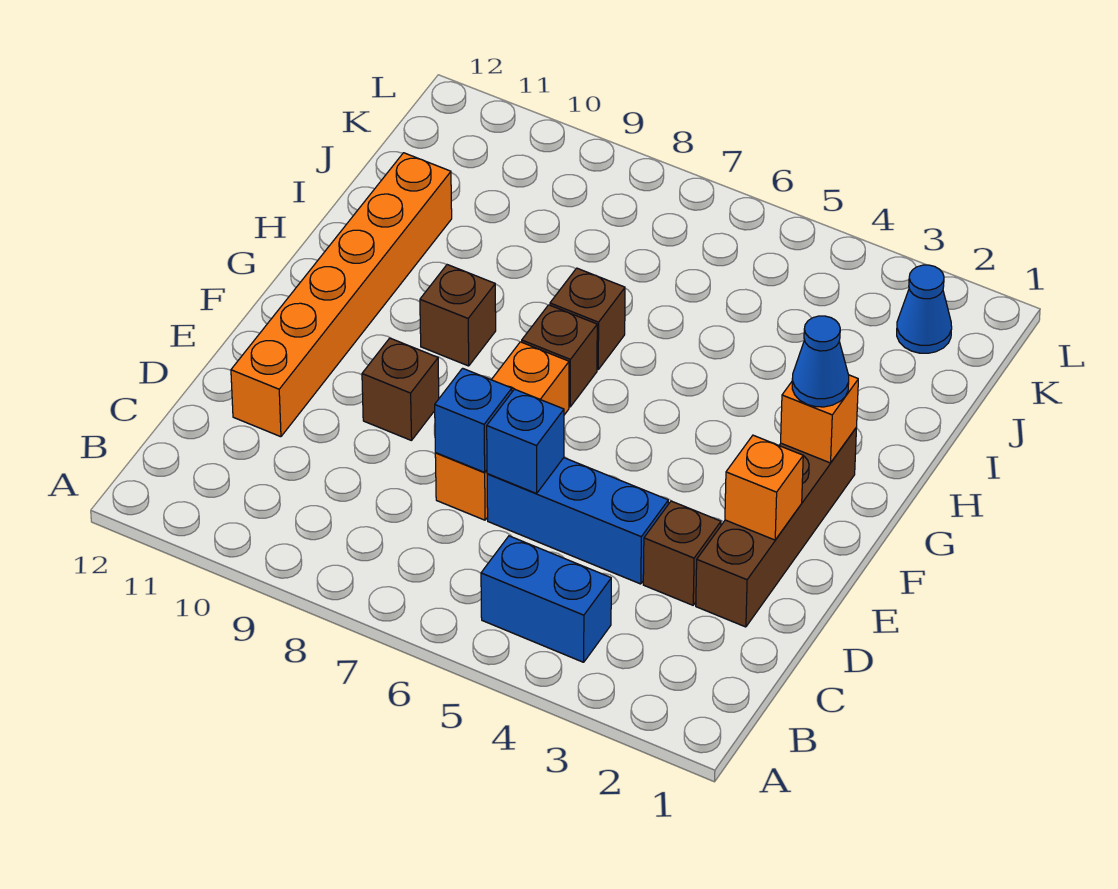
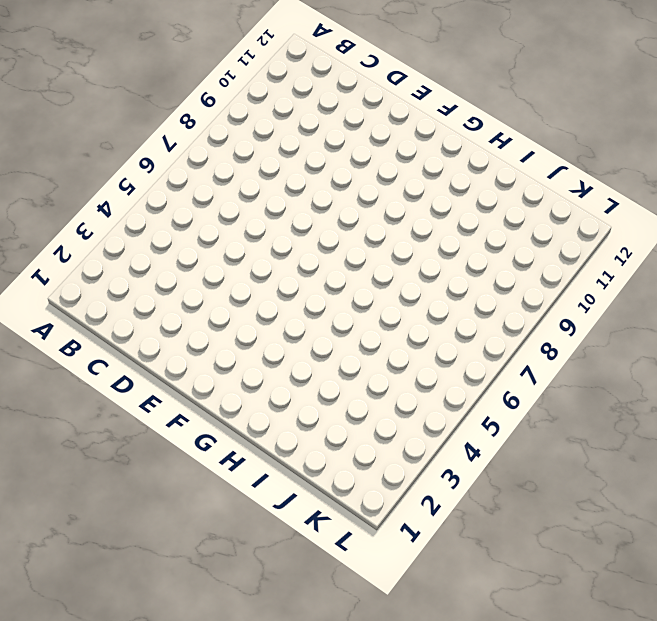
none -> blue brick B4:B5 level 1
none -> brown brick D2:G2 level 1
none -> brown brick D3 level 1

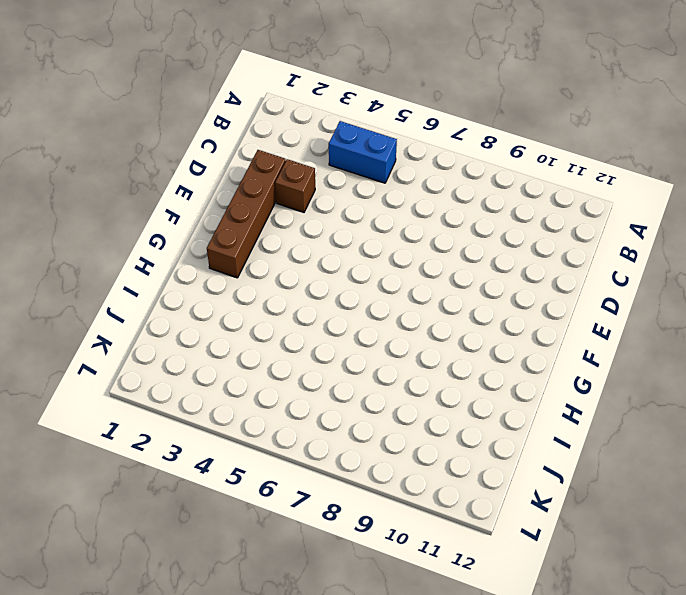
none -> blue brick D4:D6 level 1
none -> orange brick D7:F7 level 1
none -> orange brick D11:I11 level 1

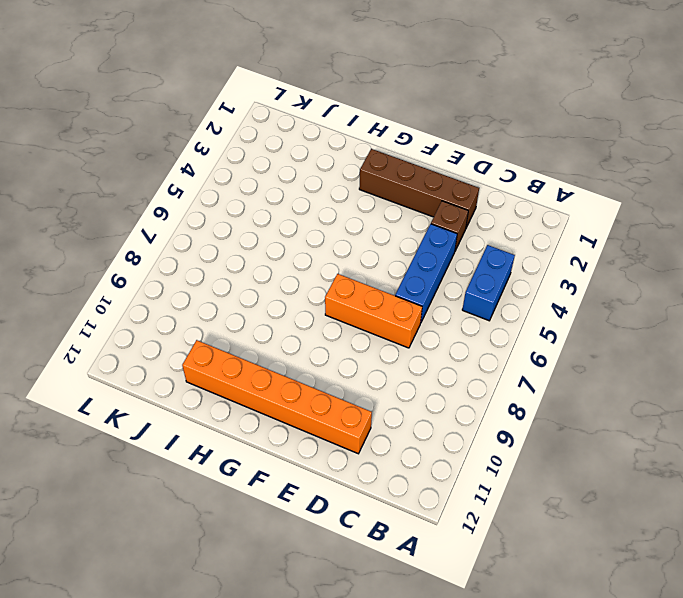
none -> brown brick E9 level 1
none -> brown brick G7 level 1
none -> brown brick G9 level 1

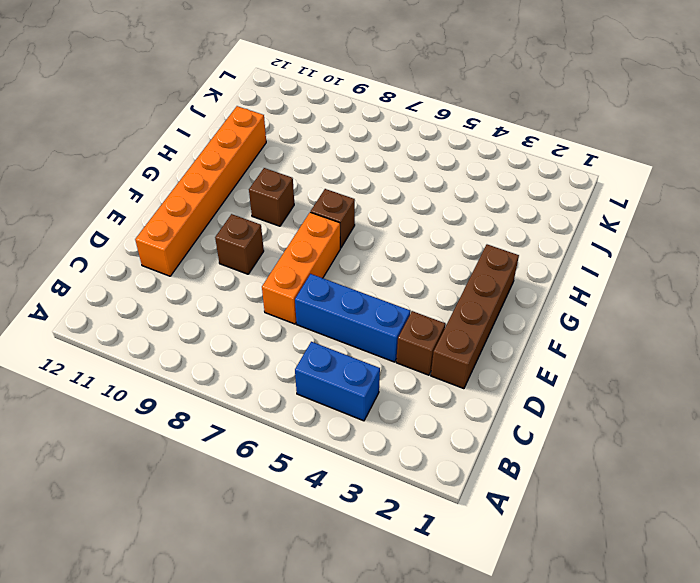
none -> brown brick H7 level 1
none -> blue cone K2 level 1
none -> blue brick D6 level 2

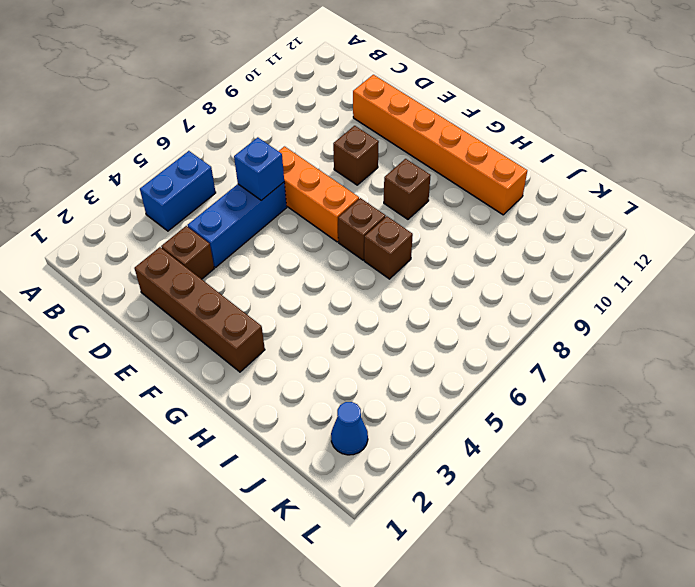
none -> blue brick D7 level 2
none -> orange brick E2 level 2
none -> orange brick G2 level 2

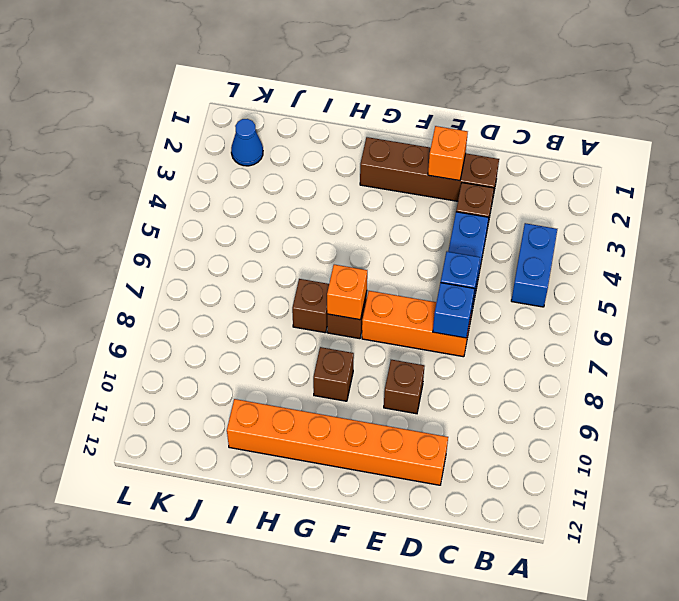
orange brick G7 level 2 -> orange brick G2 level 2
none -> blue cone G2 level 3

